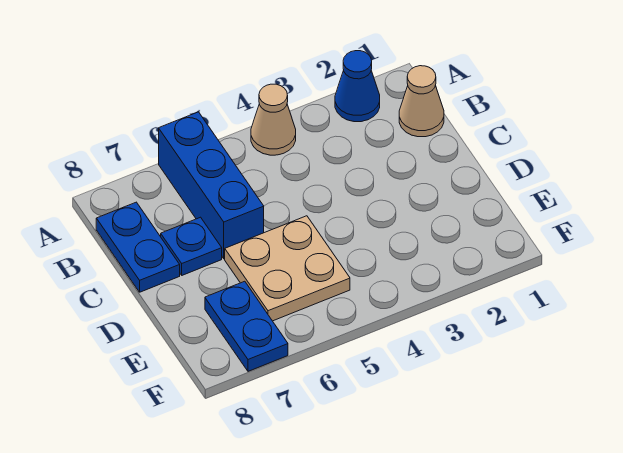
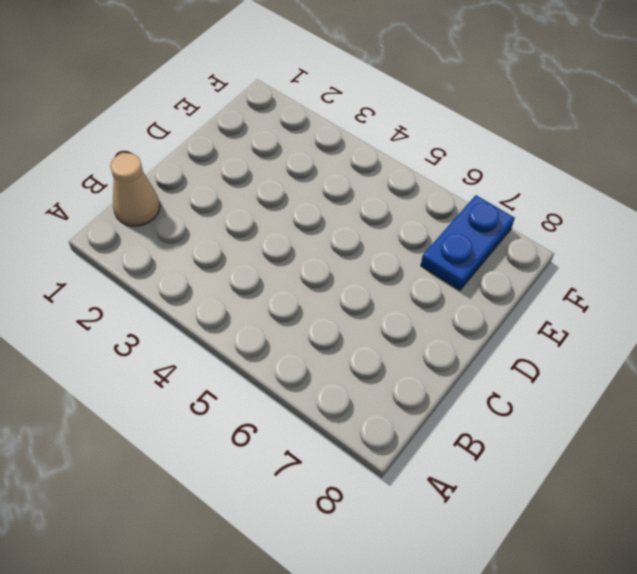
none -> blue cone A2 level 1
none -> tan cone A4 level 1

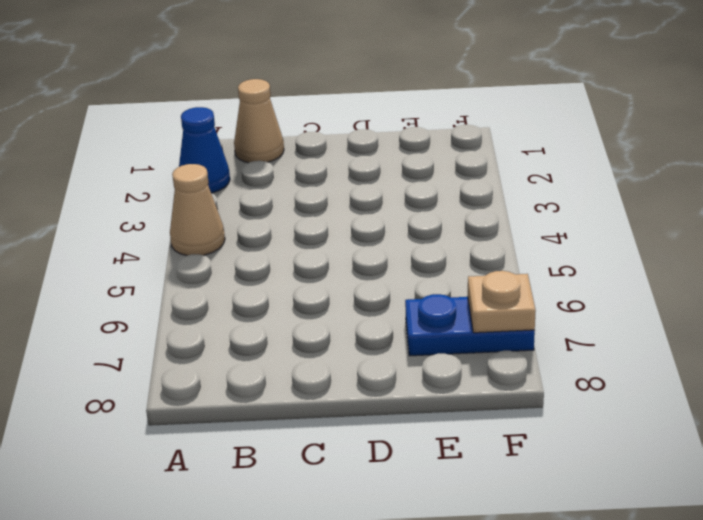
tan plate F7 level 2 -> none
none -> blue brick A6:C6 level 1
none -> blue plate B8:C8 level 1

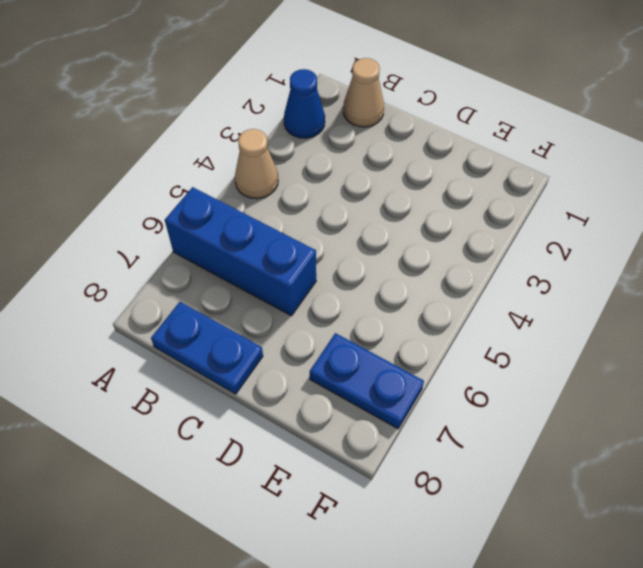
none -> blue plate C7 level 1
none -> tan plate D5:E6 level 1

